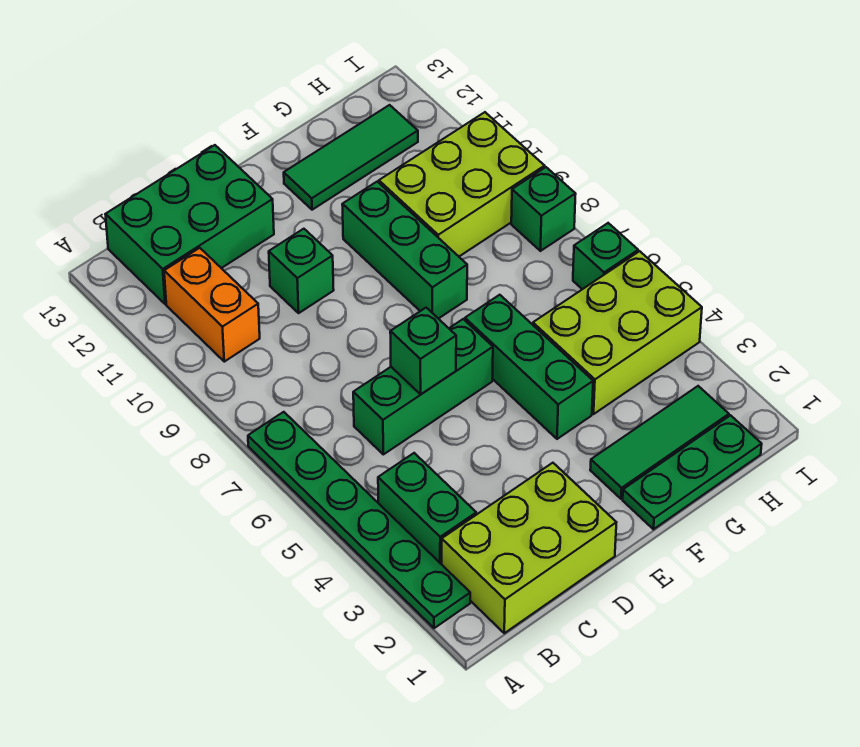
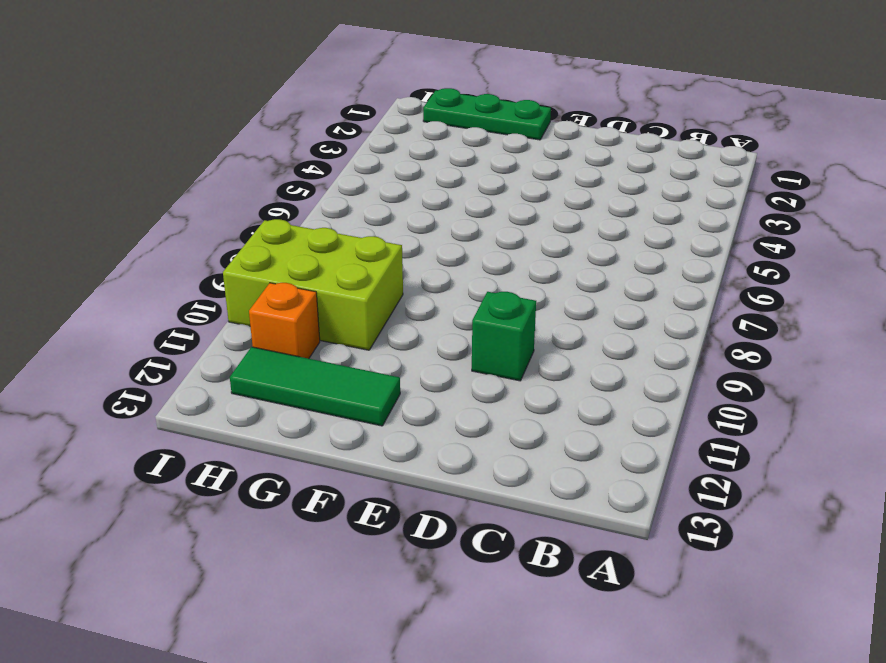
orange brick H11 level 1 -> none
none -> green plate A2:A7 level 1
none -> lime brick B1:D2 level 1
none -> green brick B3:B4 level 1

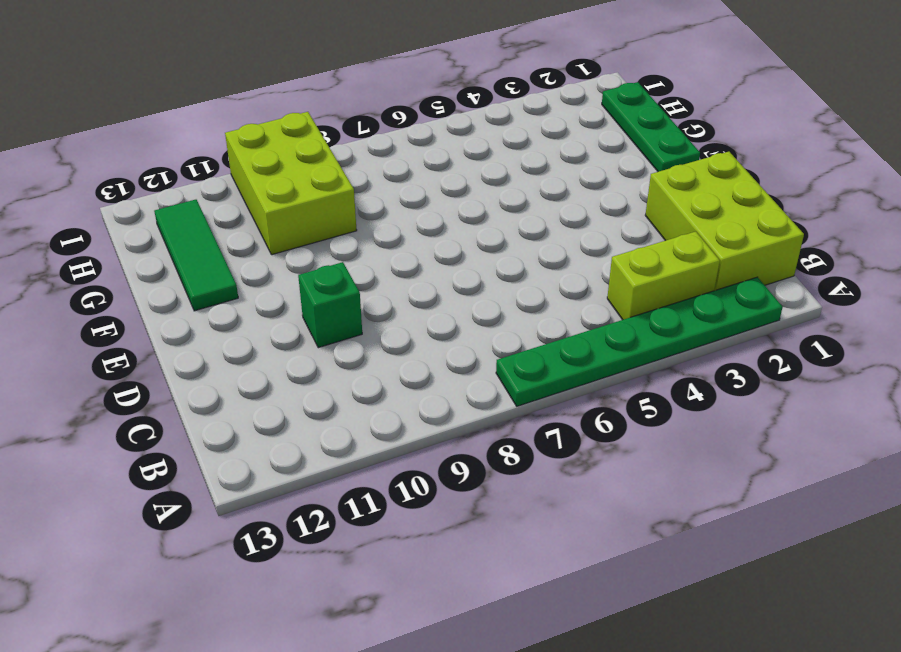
lime brick B3:B4 level 1 -> green brick B3:B4 level 1
none -> orange brick B10:B11 level 1
none -> green brick B12:D13 level 1
none -> green brick C6:E6 level 1

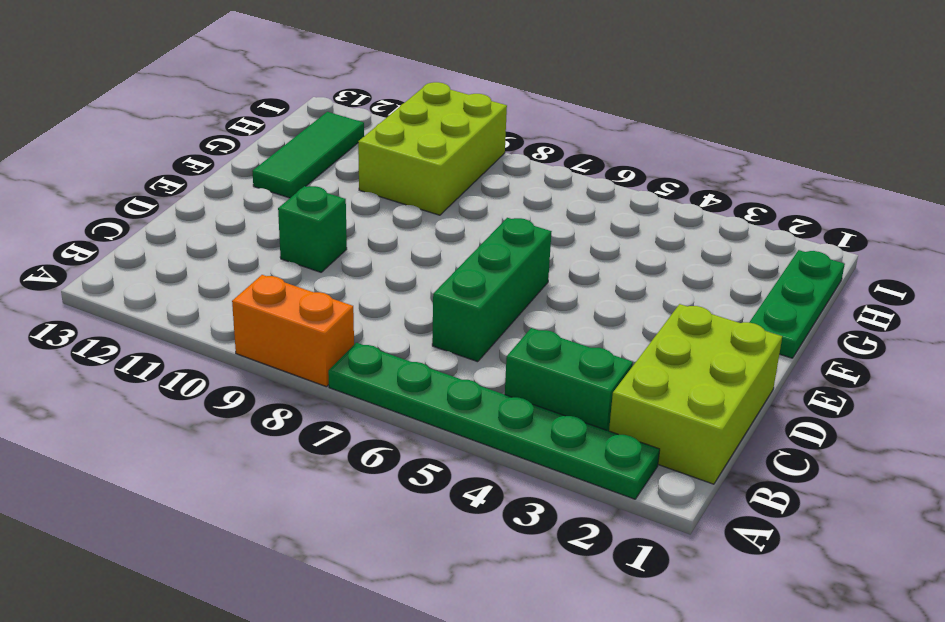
orange brick A8:A9 level 1 -> orange brick B10:B11 level 1
none -> green brick B12:D13 level 1
none -> green tile F2:H2 level 1
none -> green brick F4:F6 level 1

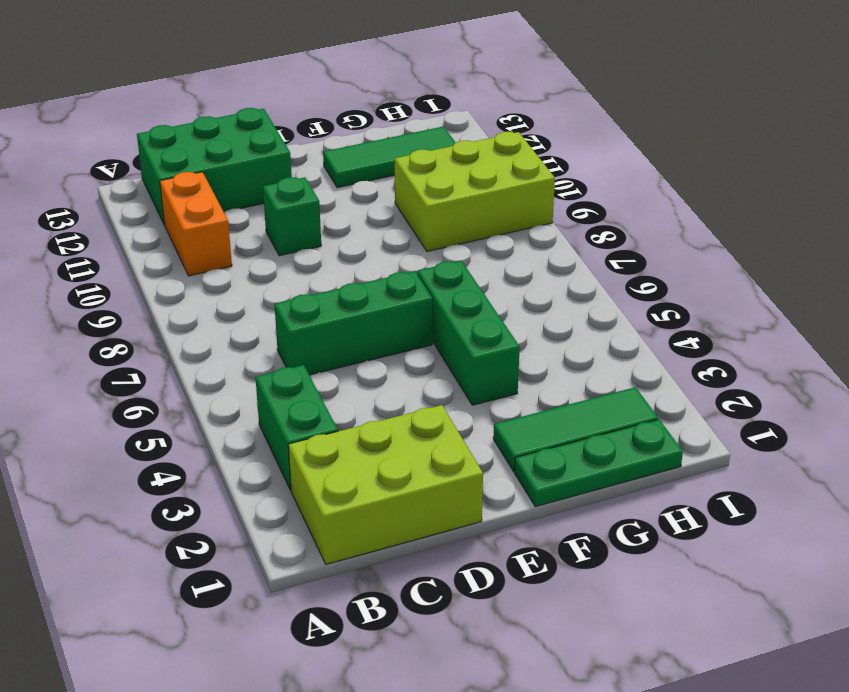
none -> green plate A2:A7 level 1
none -> green brick F8:F10 level 1
none -> lime brick G4:I5 level 1

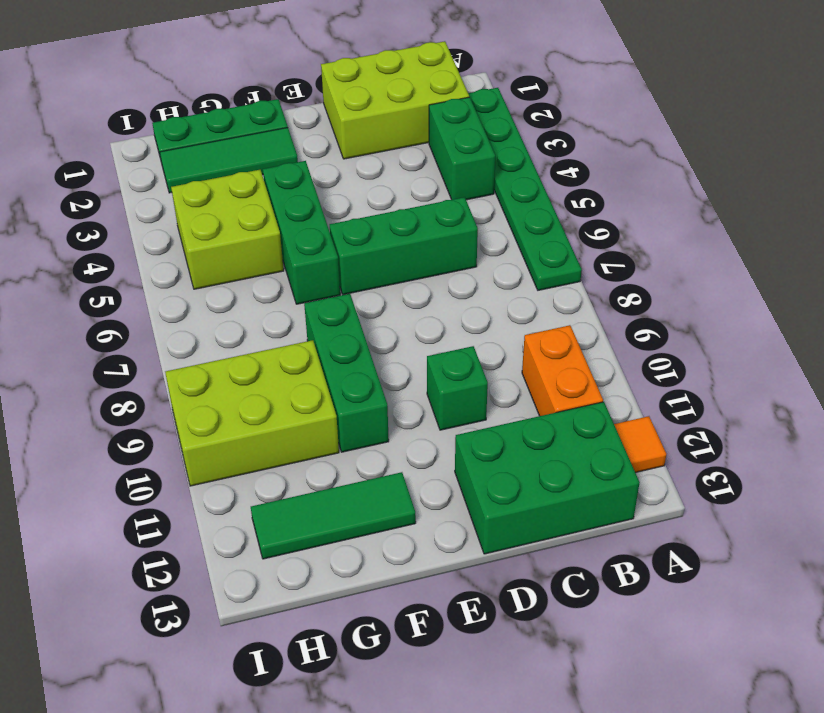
orange tile A12 level 1 -> none
lime brick G4:H5 level 1 -> lime brick G4:I5 level 1
none -> green brick I6 level 1
none -> green brick I8 level 1
none -> green brick D6 level 2

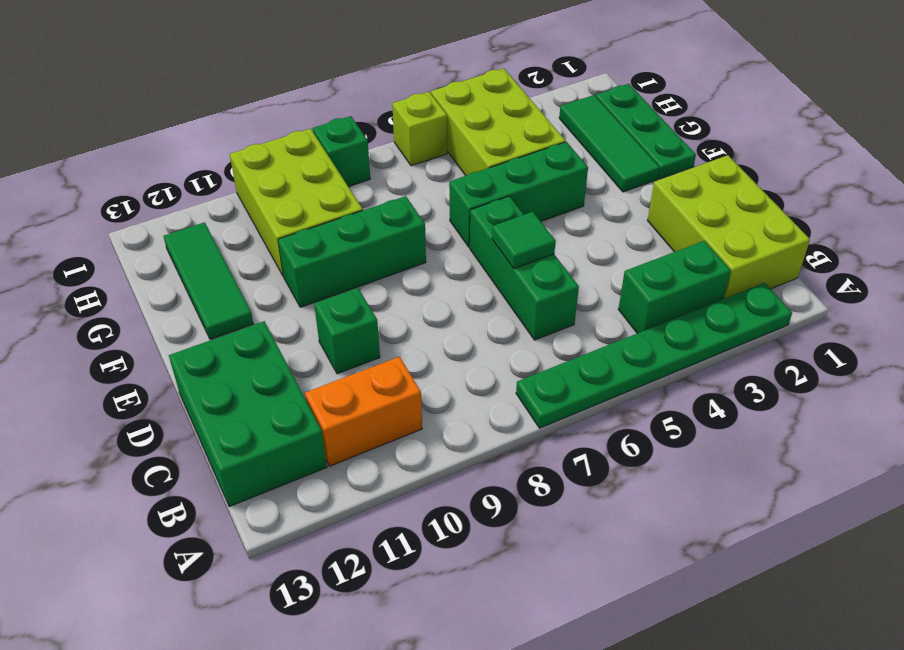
green tile D6 level 2 -> green brick D6 level 2
lime brick I6 level 1 -> green brick I6 level 1

